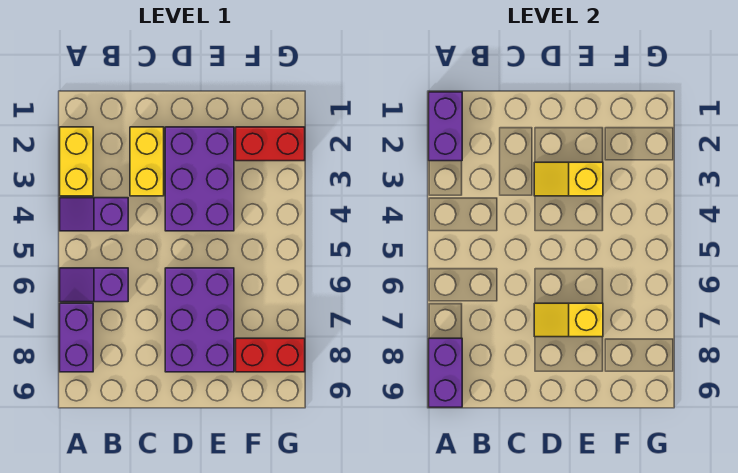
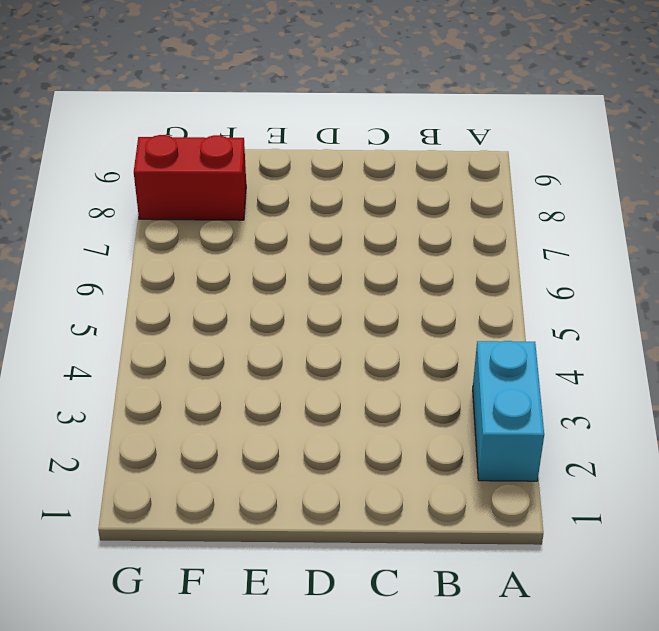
cyan brick A2:A3 level 1 -> yellow brick A2:A3 level 1
none -> purple slope A4:B4 level 1 top B
none -> purple slope A6:B6 level 1 top B
none -> purple brick A7:A8 level 1

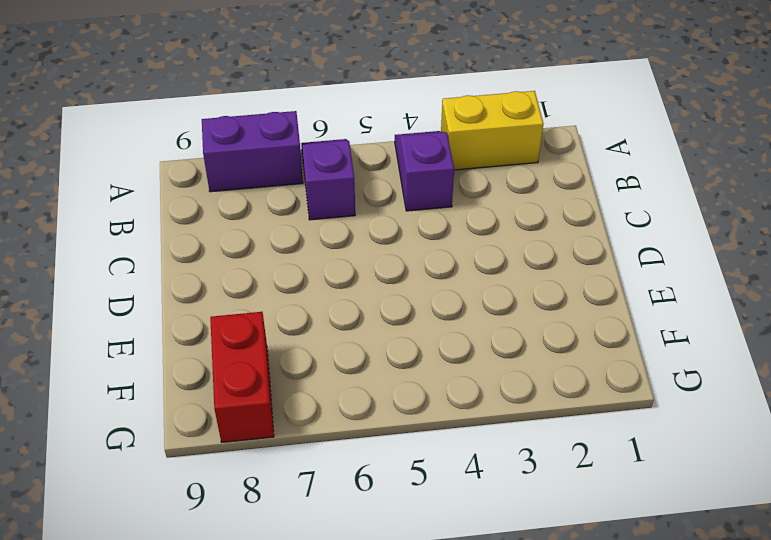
none -> yellow brick C2:C3 level 1
none -> purple brick D2:E4 level 1
none -> purple brick D6:E8 level 1

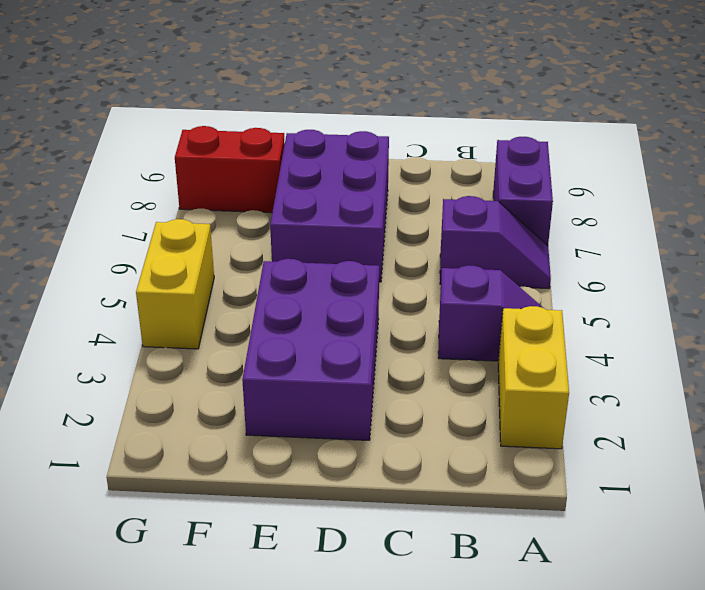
yellow brick G4:G5 level 1 -> yellow brick C2:C3 level 1
none -> red brick F2:G2 level 1
none -> purple brick A1:A2 level 2
none -> purple brick A8:A9 level 2

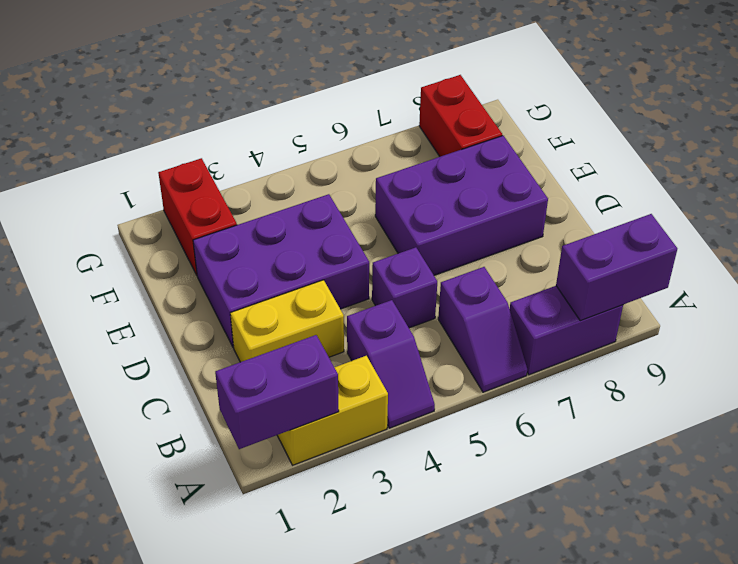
purple brick C5 level 1 -> none
none -> yellow slope D3:E3 level 2 top E
none -> yellow slope D7:E7 level 2 top E

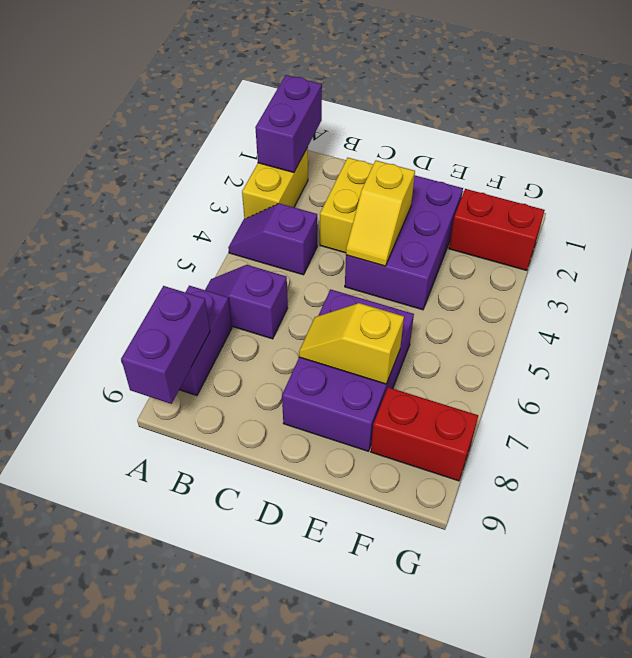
yellow slope D3:D4 level 2 top 3 -> yellow slope D3:E3 level 2 top E

